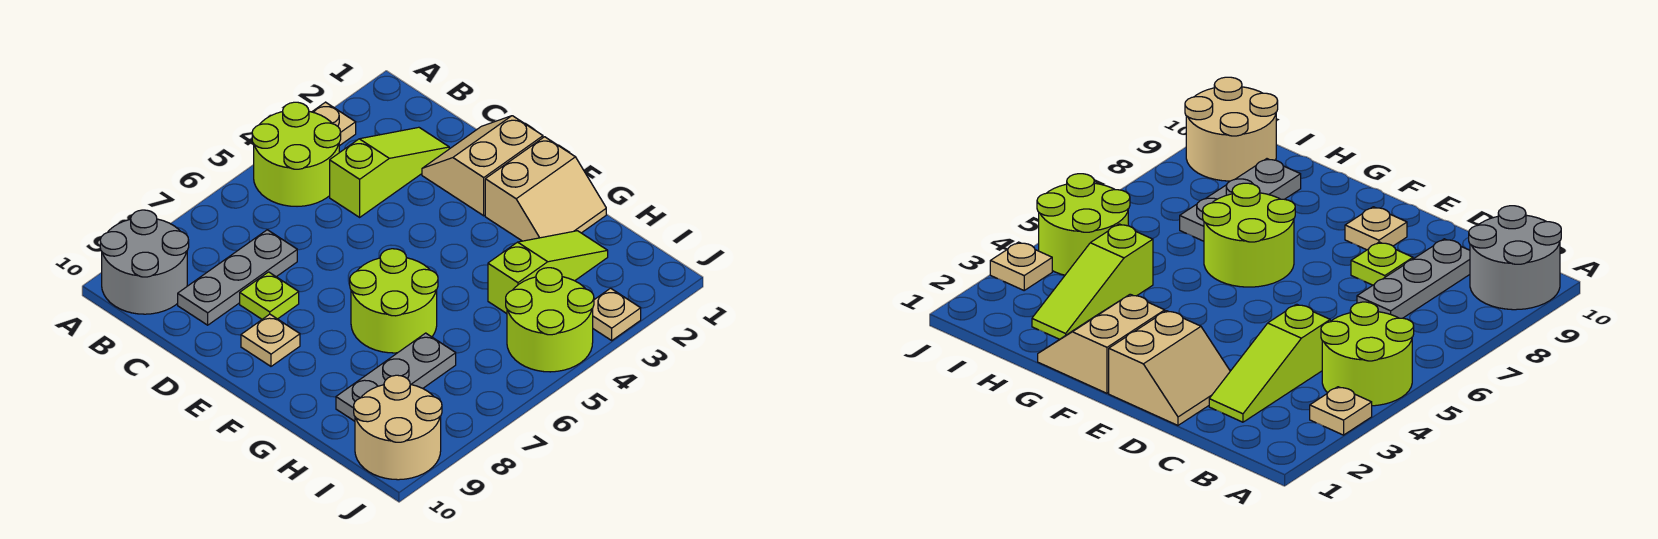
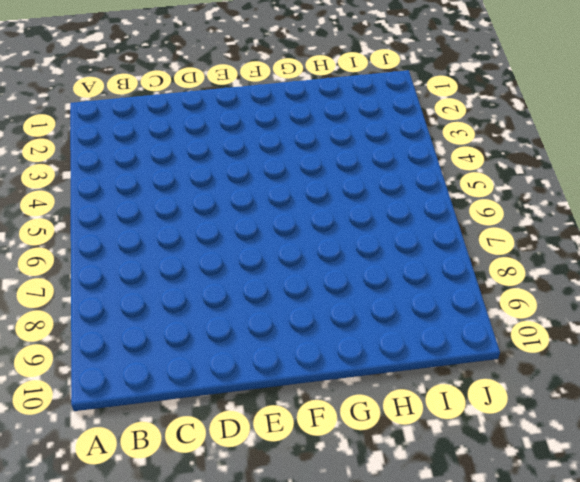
none -> tan plate A3 level 1
none -> lime round brick A4:B5 level 1
none -> grey round brick A9:B10 level 1

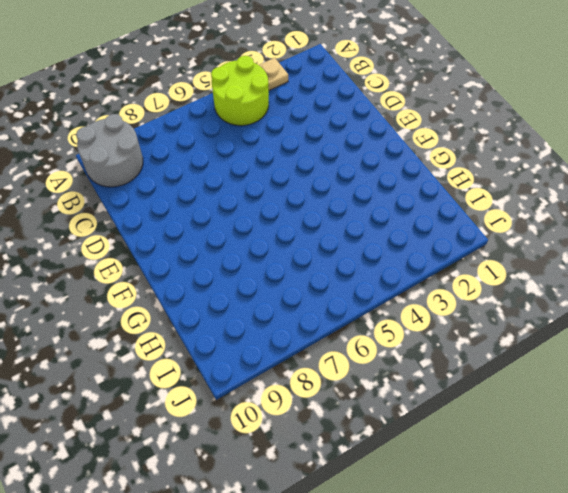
none -> lime slope C2:C4 level 1 top 4
none -> grey plate C7:C9 level 1
none -> tan slope D1:E2 level 1 top E

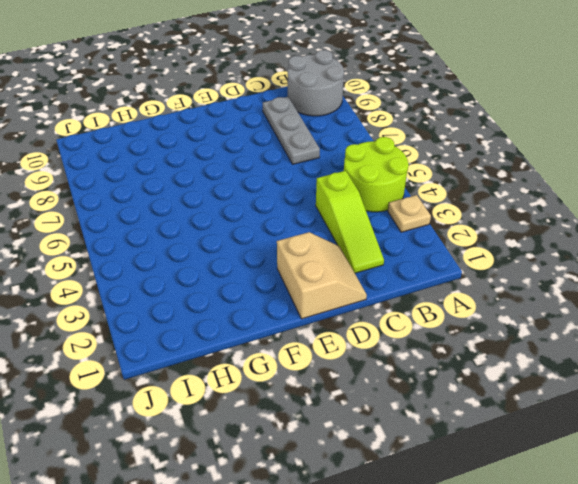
none -> lime plate D8 level 1
none -> tan plate E9 level 1
none -> tan slope F1:G2 level 1 top F

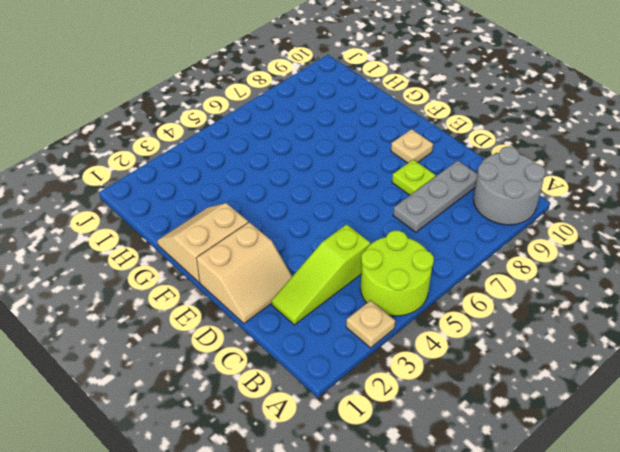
none -> lime round brick F6:G7 level 1
none -> lime slope H2:H4 level 1 top 4
none -> grey plate H7:H9 level 1

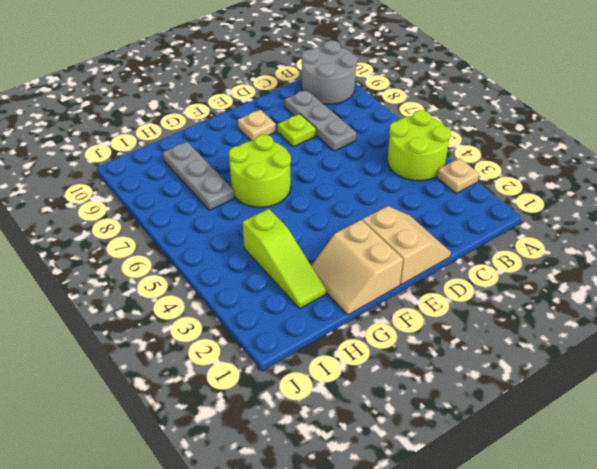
none -> lime slope C2:C4 level 1 top 4
none -> lime round brick I4:J5 level 1
none -> tan round brick I9:J10 level 1

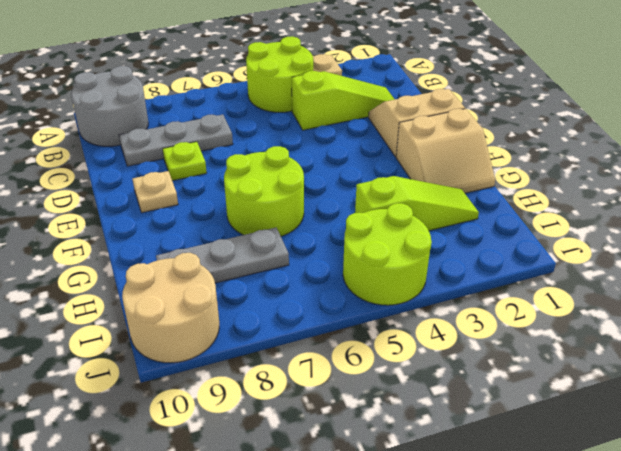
none -> tan plate J3 level 1

